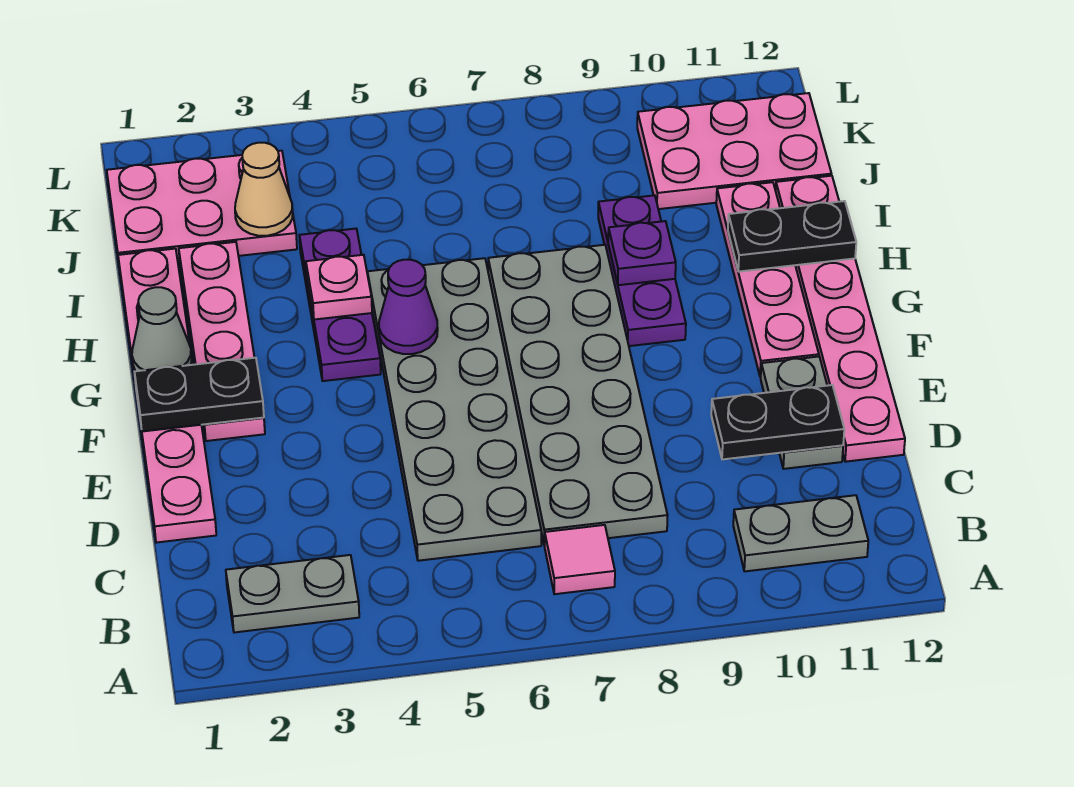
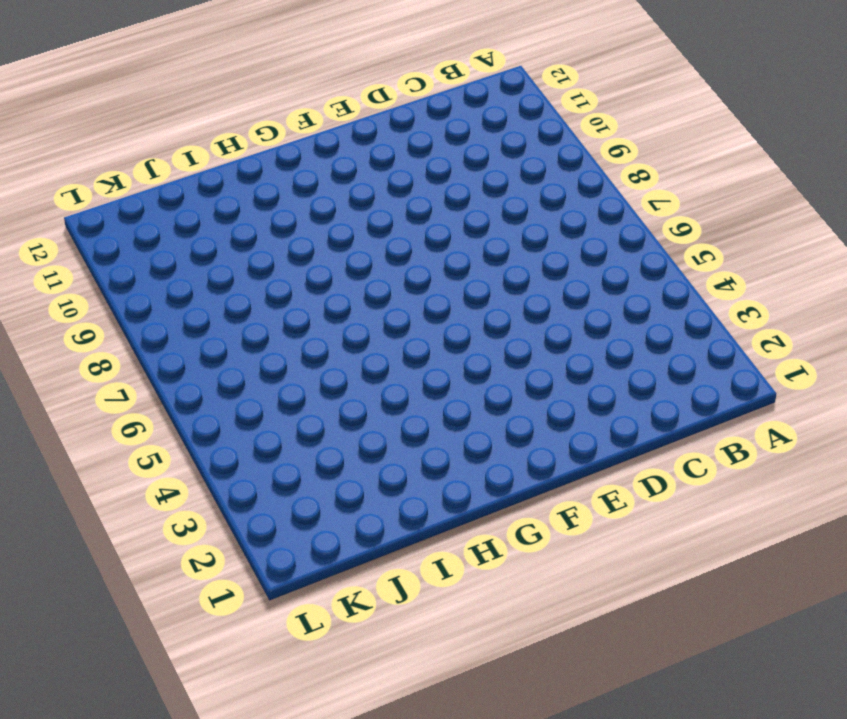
none -> grey plate B2:B3 level 1
none -> pink tile B7 level 1
none -> grey plate B10:B11 level 1

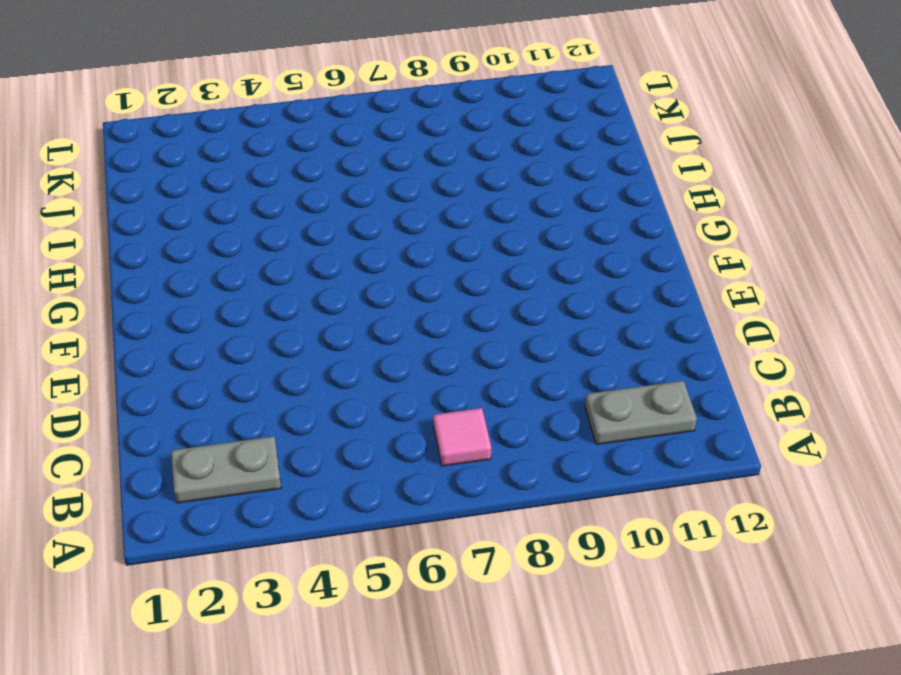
none -> grey plate C5:H6 level 1
none -> grey plate C7:H8 level 1
none -> pink plate D1:I1 level 1

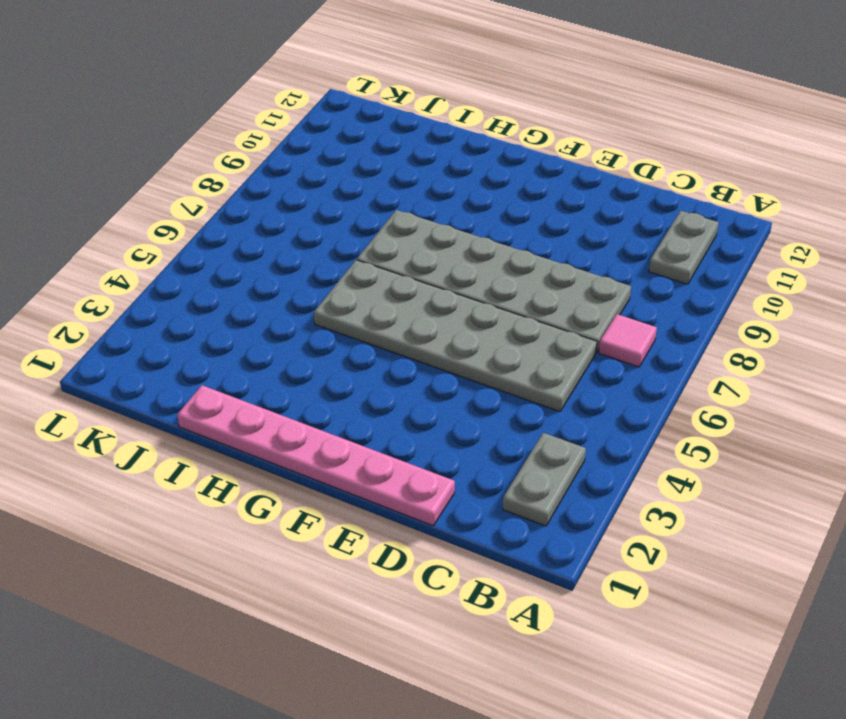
none -> grey plate D11:E11 level 1
none -> pink plate D12:I12 level 1
none -> pink plate F2:I2 level 1

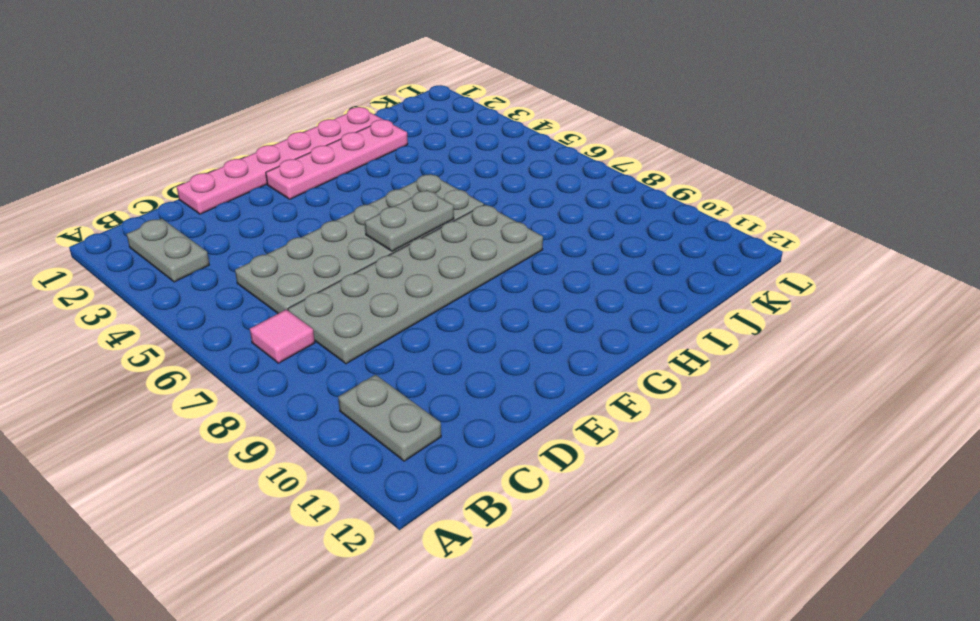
grey plate F6:G6 level 2 -> grey plate D11:E11 level 1
none -> pink plate D12:I12 level 1
none -> pink plate F11:I11 level 1
none -> purple plate G4:I4 level 1

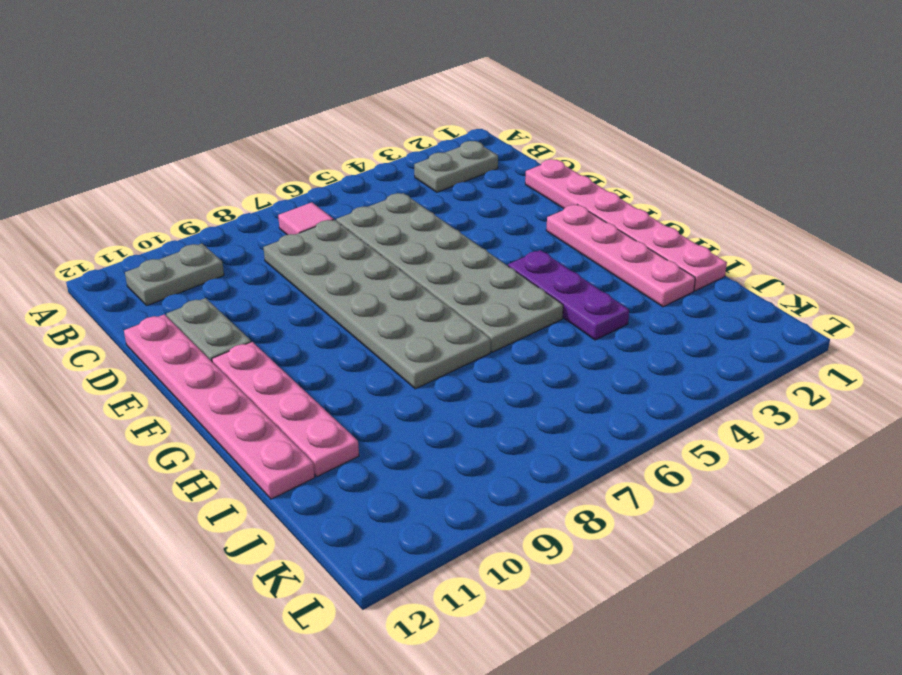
none -> purple plate G9:I9 level 1
none -> pink plate J1:K3 level 1
none -> pink plate J10:K12 level 1

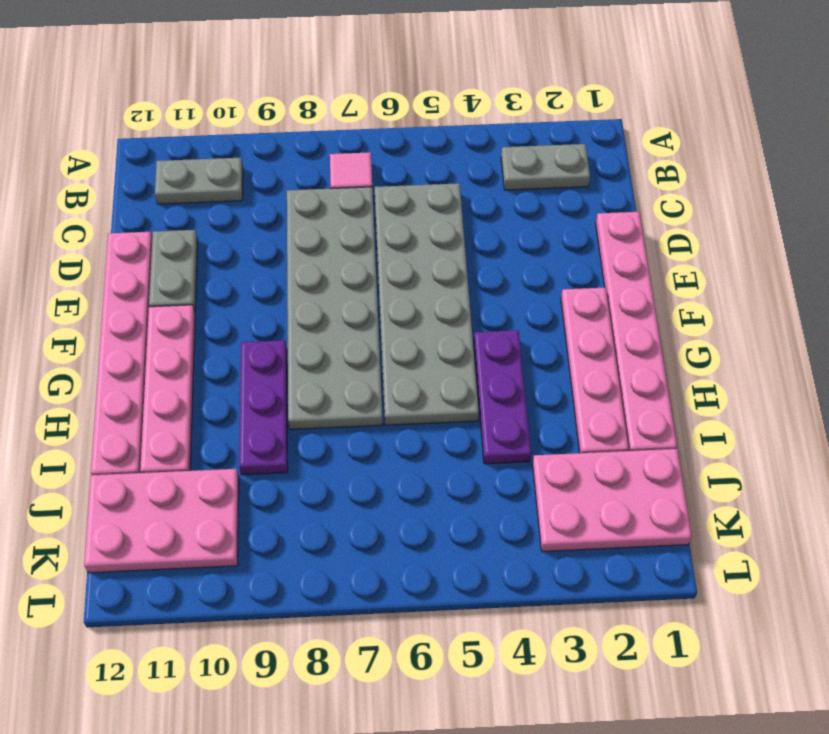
none -> black plate D10:D11 level 2
none -> black plate F1:F2 level 2
none -> grey cone G1 level 2

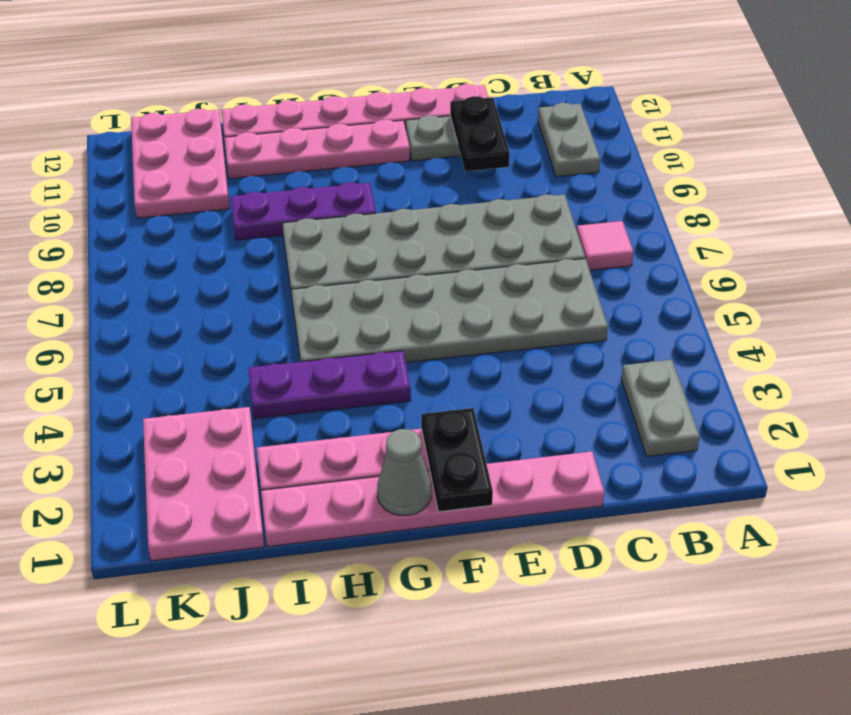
none -> purple cone G5 level 2
none -> pink plate H4 level 2
none -> purple plate H9 level 2

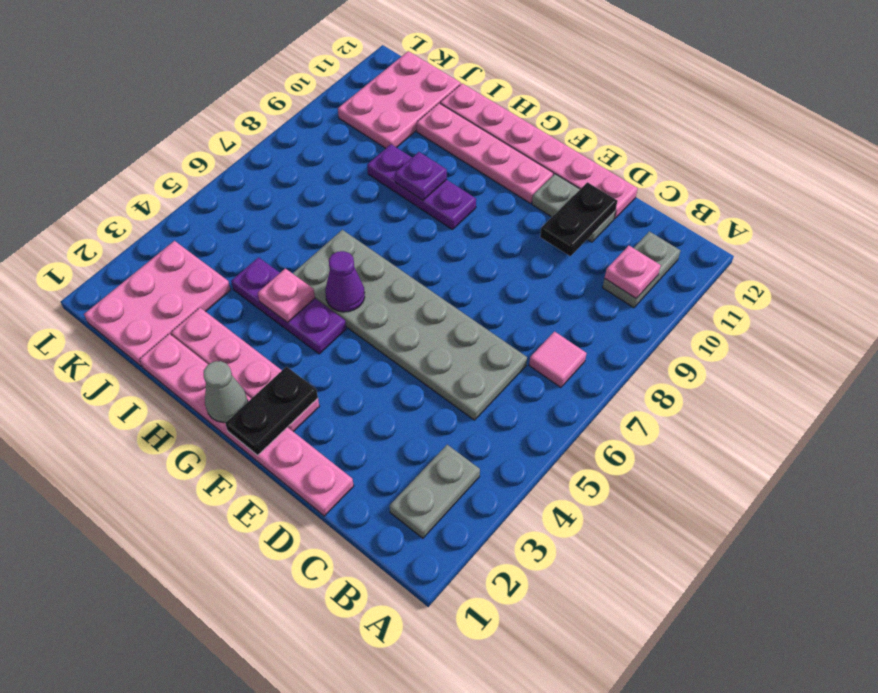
pink plate B10 level 2 -> none
none -> grey plate C7:H8 level 1
none -> black plate H11:H12 level 2
none -> tan cone J3 level 2

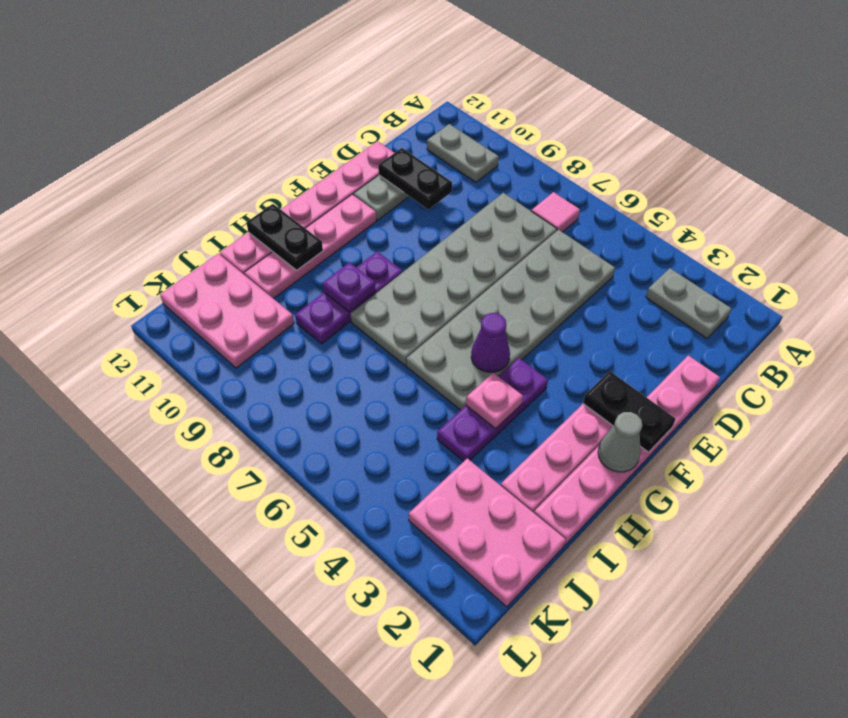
none -> tan cone J3 level 2

